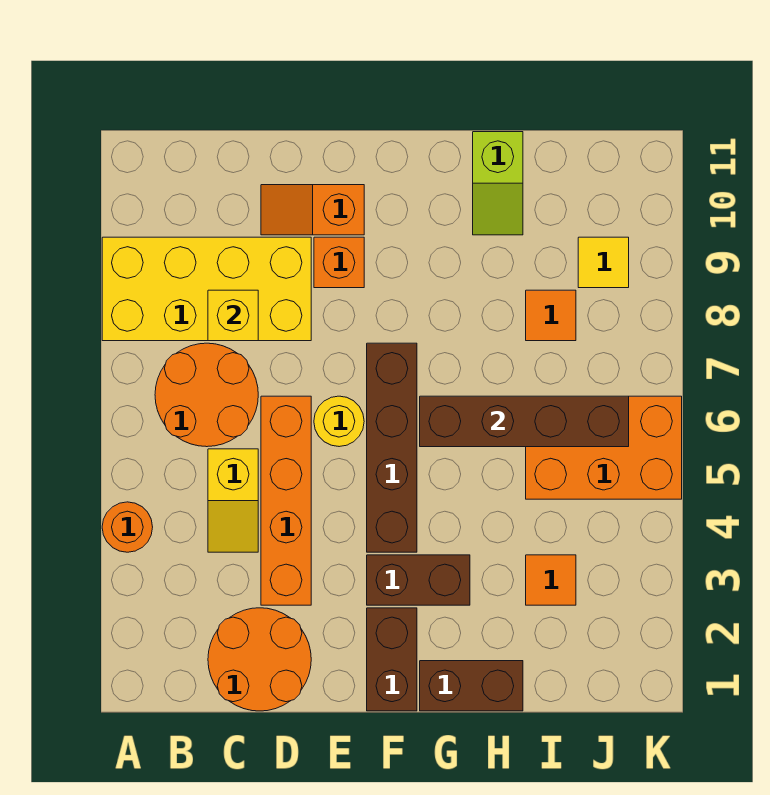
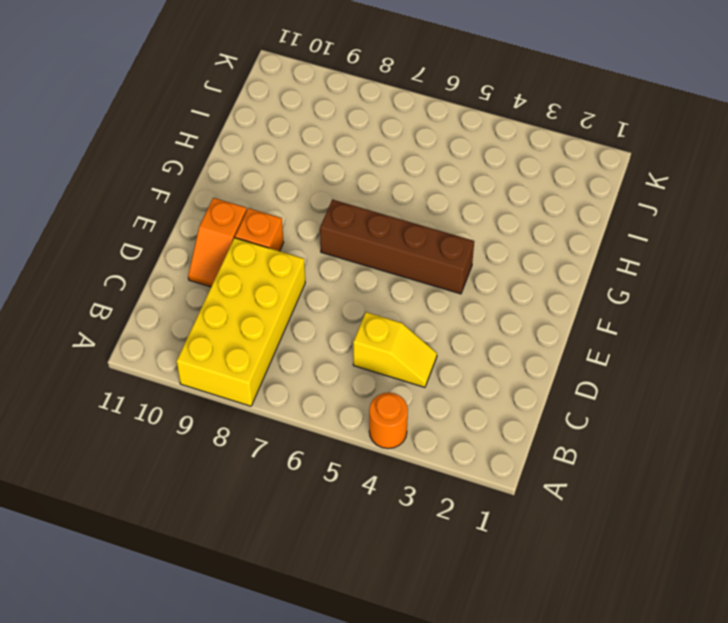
none -> orange round brick B6:C7 level 1
none -> orange round brick C1:D2 level 1
none -> orange brick D3:D6 level 1

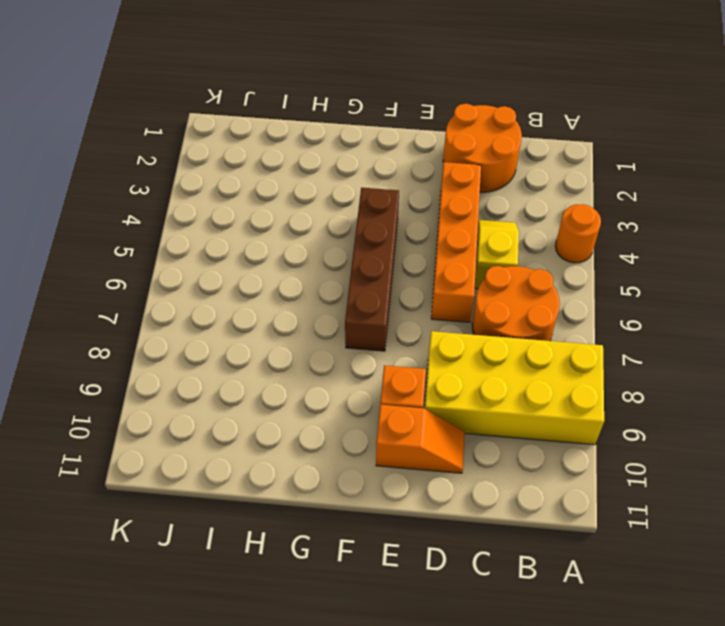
none -> yellow round brick E6 level 1
none -> brown brick F1:F2 level 1
none -> brown brick F3:G3 level 1

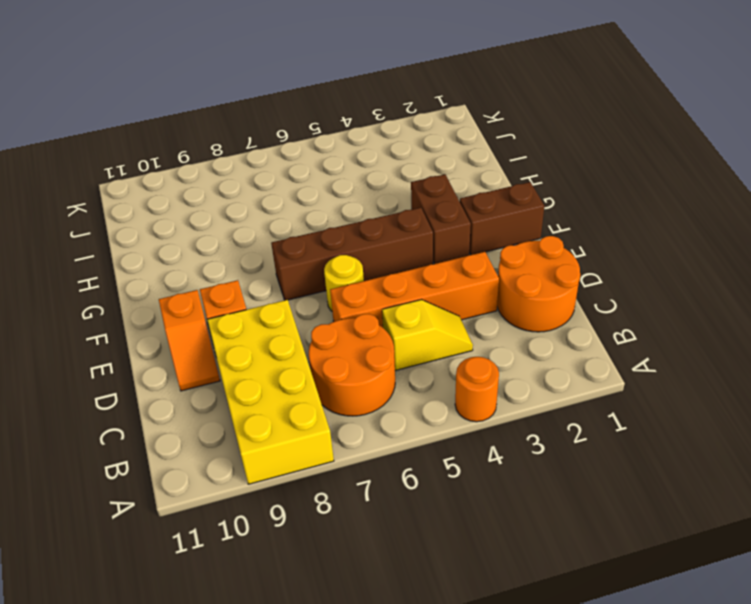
none -> brown brick G1:H1 level 1
none -> lime slope H10:H11 level 1 top 11
none -> orange tile I3 level 1

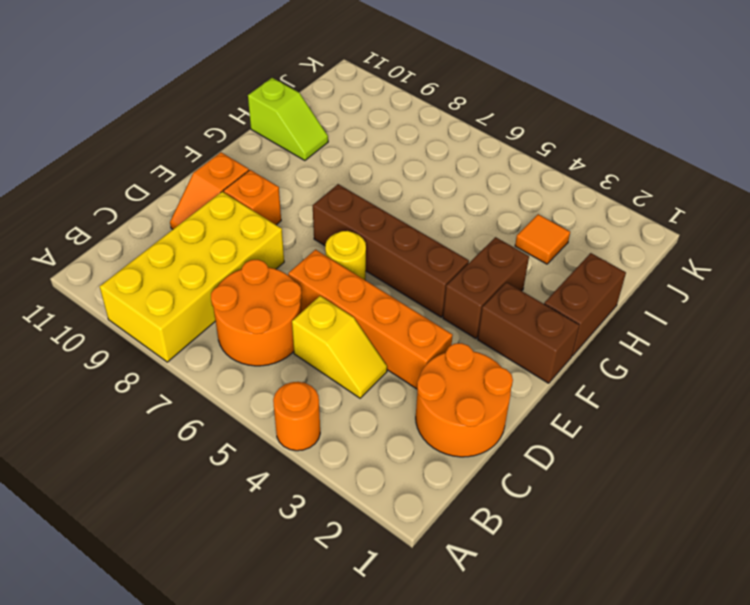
none -> orange brick I5:K6 level 1
none -> orange tile I8 level 1
none -> yellow tile J9 level 1

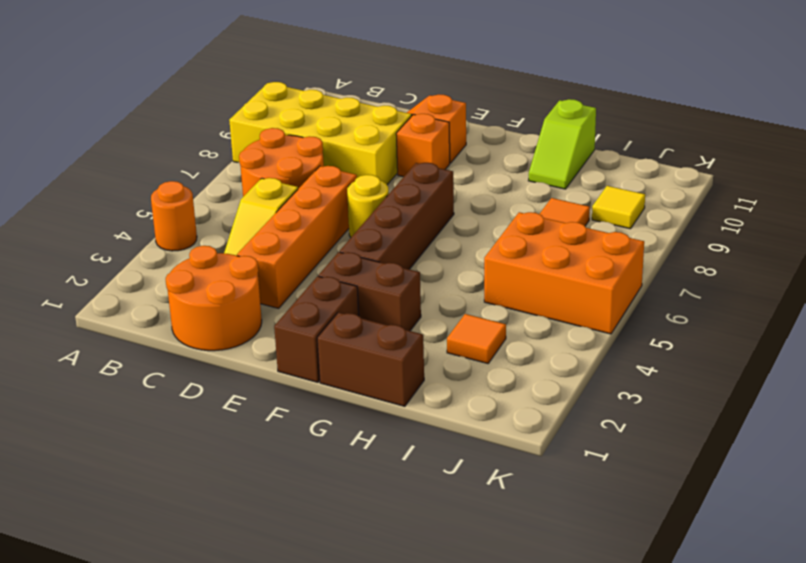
none -> yellow brick C8 level 2
none -> brown brick G6:J6 level 2

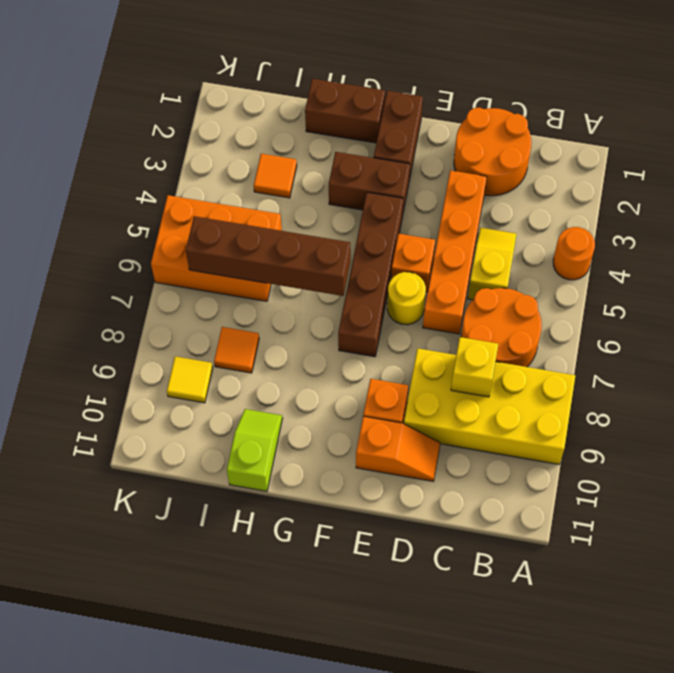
orange brick E5 level 1 -> none

